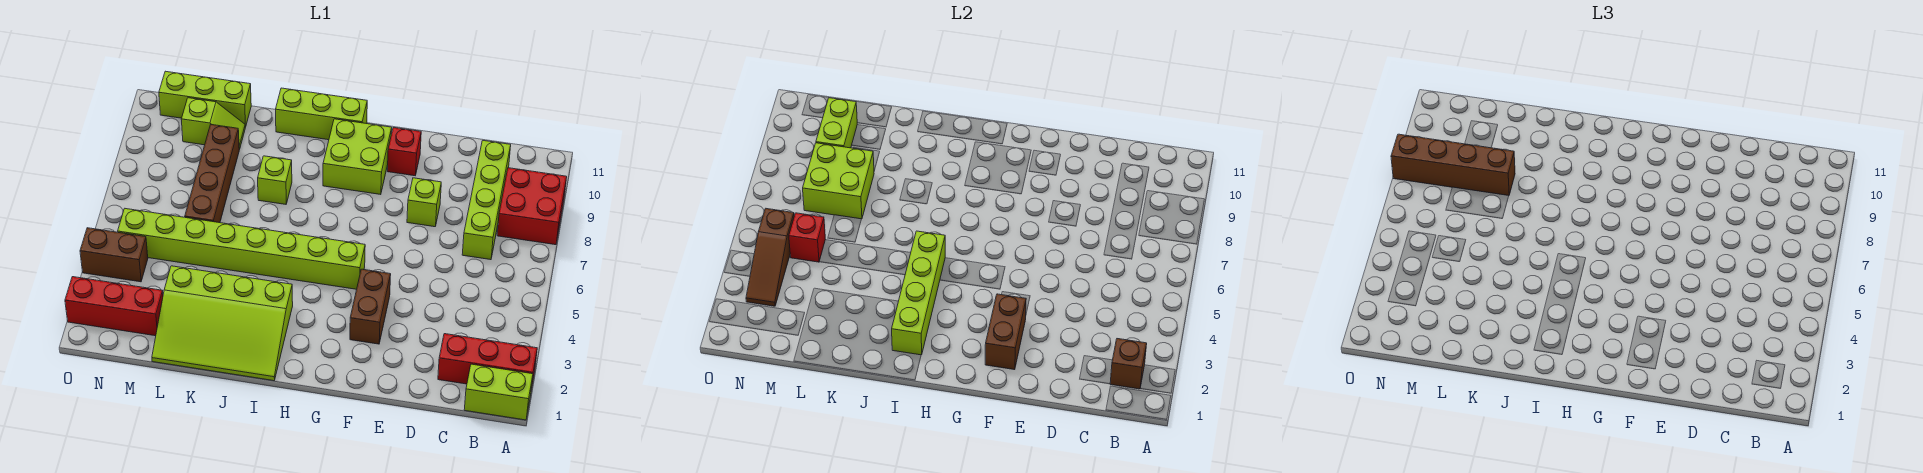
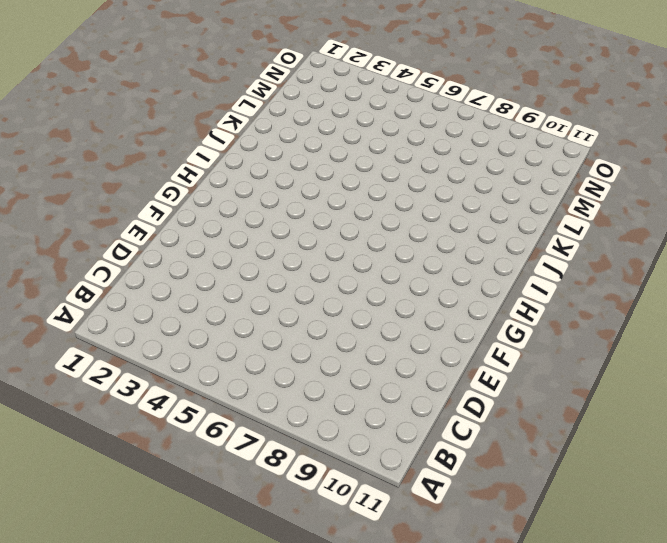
none -> lime brick A1:B1 level 1
none -> red brick A2:C2 level 1
none -> red brick A8:B9 level 1

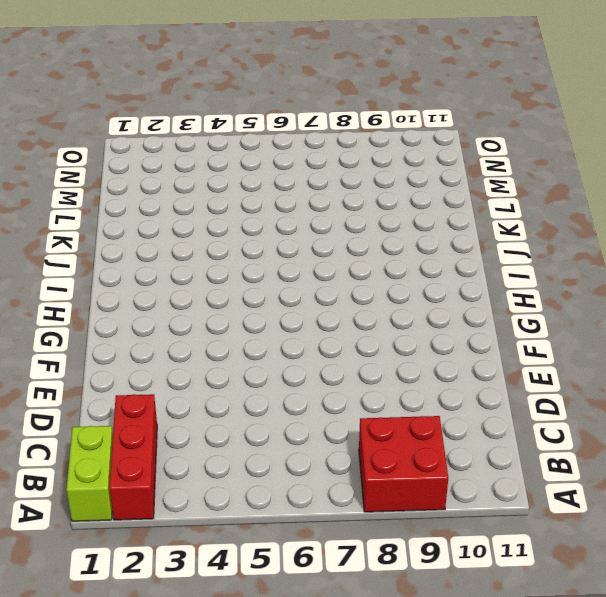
none -> lime brick C7:C10 level 1
none -> lime brick E8 level 1
none -> brown brick F3:F4 level 1

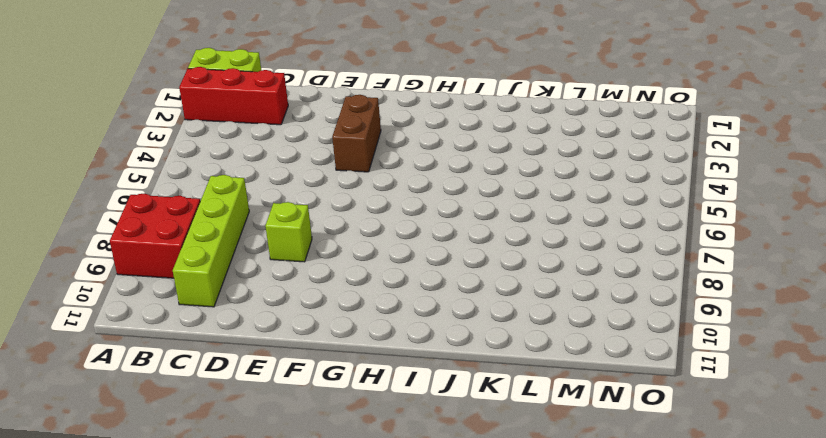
none -> red brick F10 level 1
none -> lime brick G5:N5 level 1
none -> lime brick G9:H10 level 1

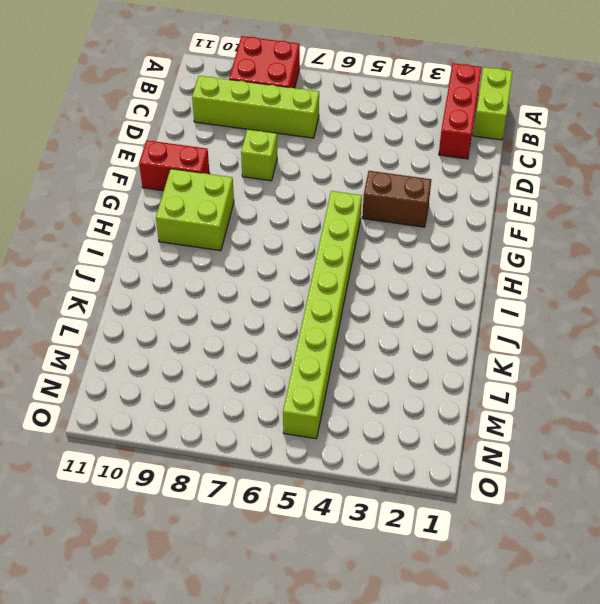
red brick F10:F11 level 1 -> red brick F10 level 1
none -> lime brick H11:J11 level 1
none -> lime slope I1:L3 level 1 top 3
none -> lime brick J8 level 1

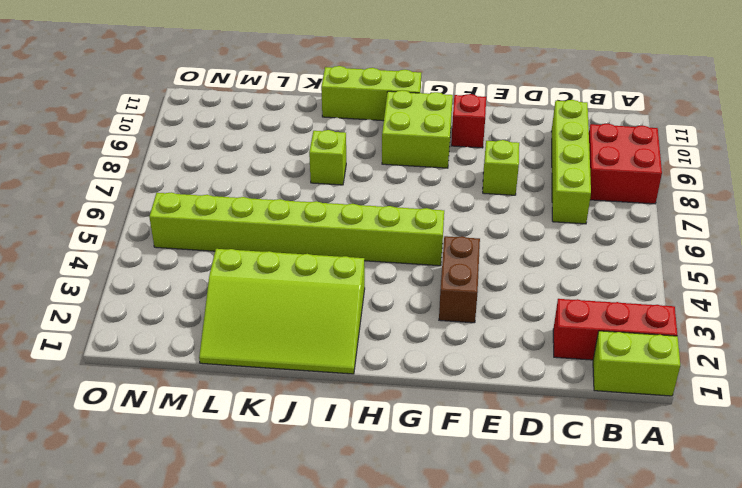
none -> brown brick L6:L9 level 1
none -> lime slope L10:M10 level 1 top M
none -> lime brick L11:N11 level 1

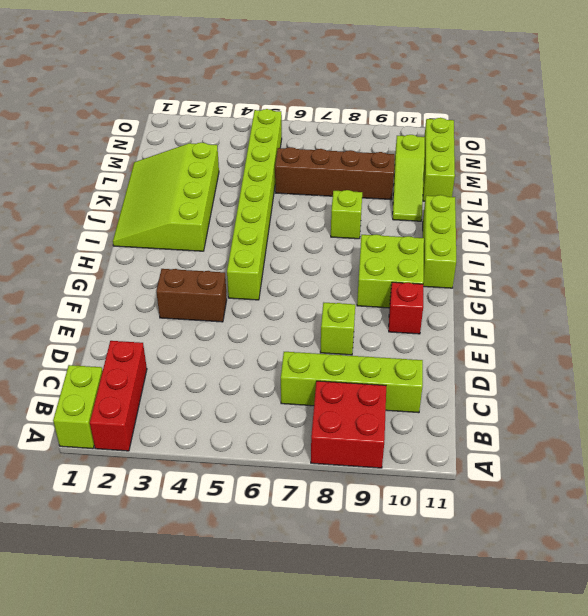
lime slope K10:M10 level 1 top M -> lime slope L10:M10 level 1 top M
none -> red brick M2:O2 level 1
none -> brown brick N4:O4 level 1
none -> brown brick B2 level 2

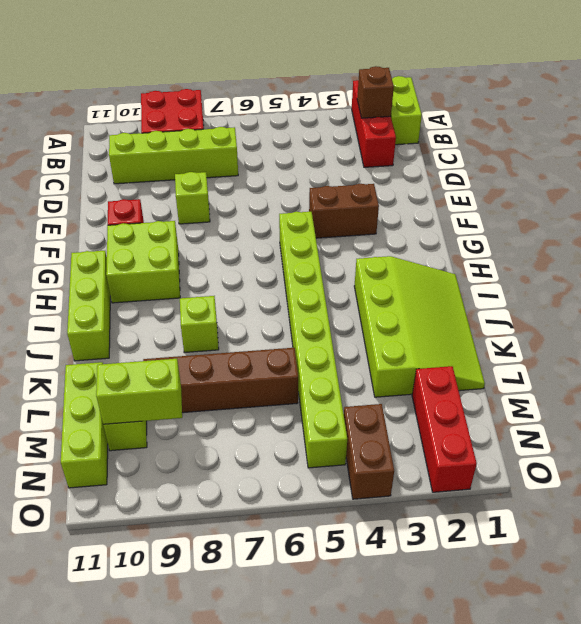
none -> brown brick F2:F3 level 2
none -> lime brick I2:I5 level 2
none -> lime brick L7:M8 level 2

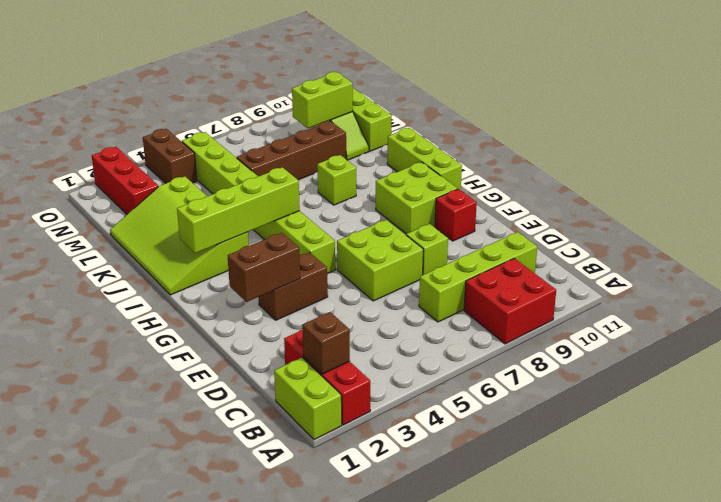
lime brick E6:F7 level 1 -> lime brick L7:M8 level 2
none -> red brick M5 level 2
none -> brown slope N3:N5 level 2 top 5
none -> brown brick L8:O8 level 3

